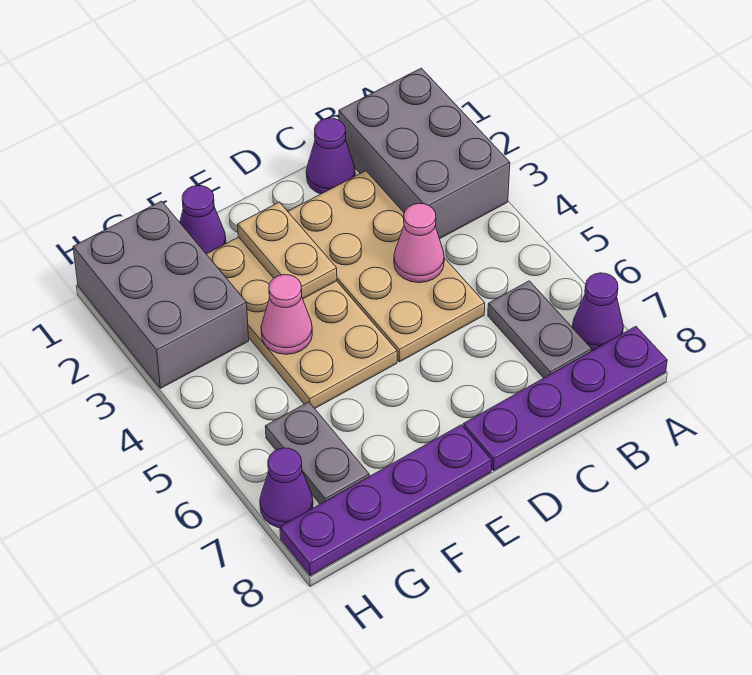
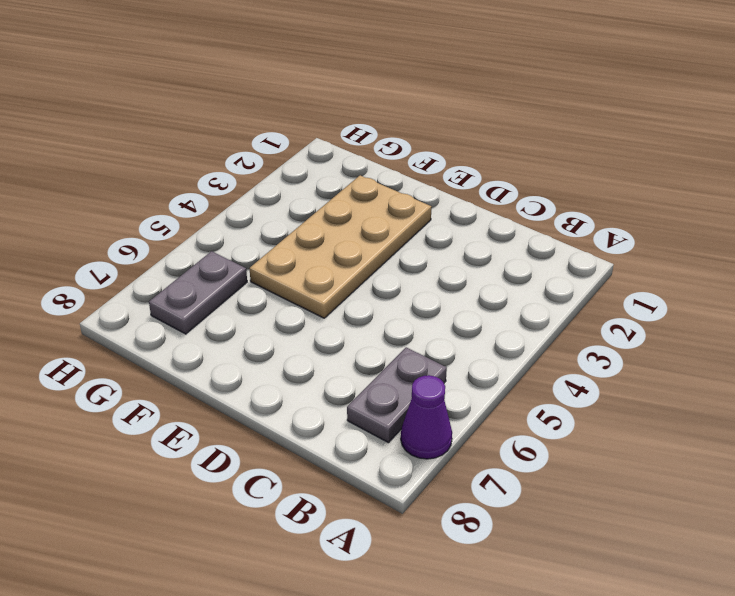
none -> grey brick A1:B3 level 1
none -> purple plate A8:D8 level 1
none -> purple cone C1 level 1

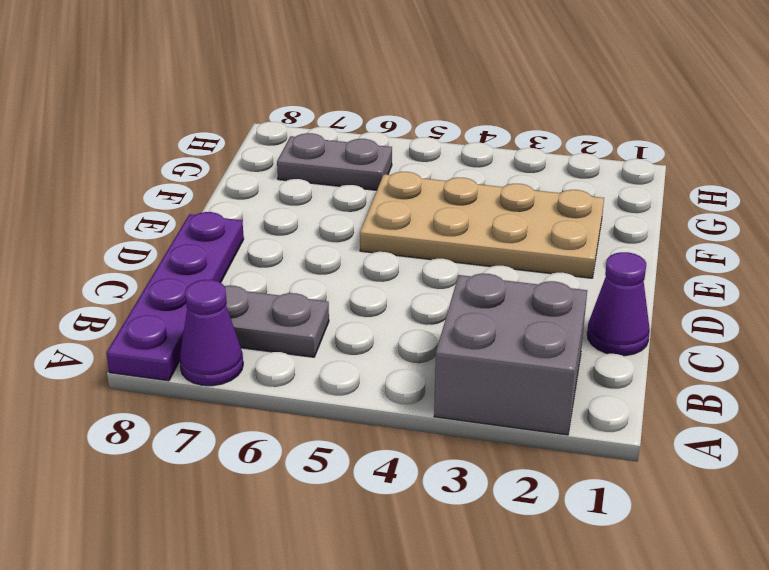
grey brick A2:B3 level 1 -> grey brick A1:B3 level 1
none -> tan plate C2:D5 level 1
none -> purple plate E8:H8 level 1
none -> purple cone F1 level 1

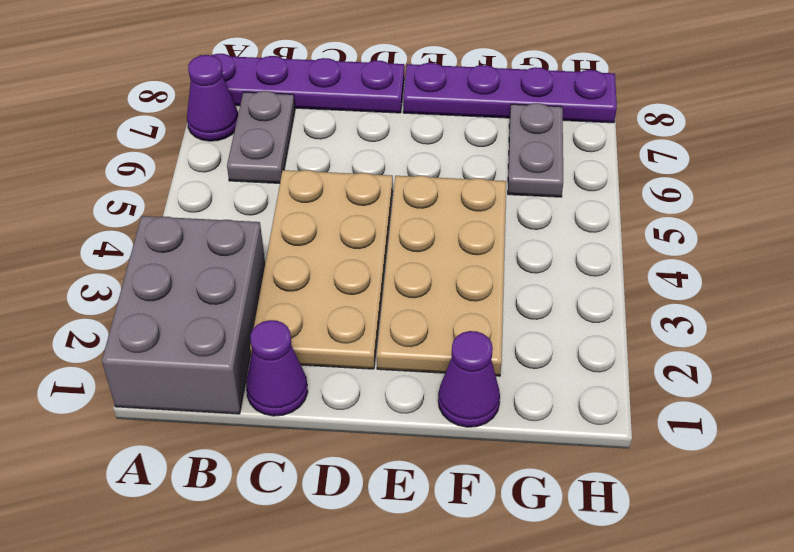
none -> grey brick G1:H3 level 1
none -> purple cone H7 level 1
none -> pink cone C4 level 2

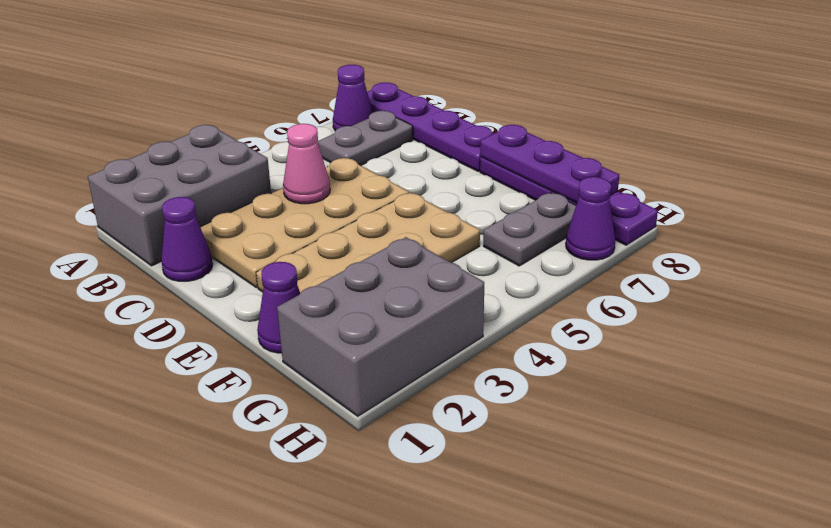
purple plate E8:G8 level 2 -> none
none -> tan plate E2:E3 level 2
none -> pink cone F4 level 2

